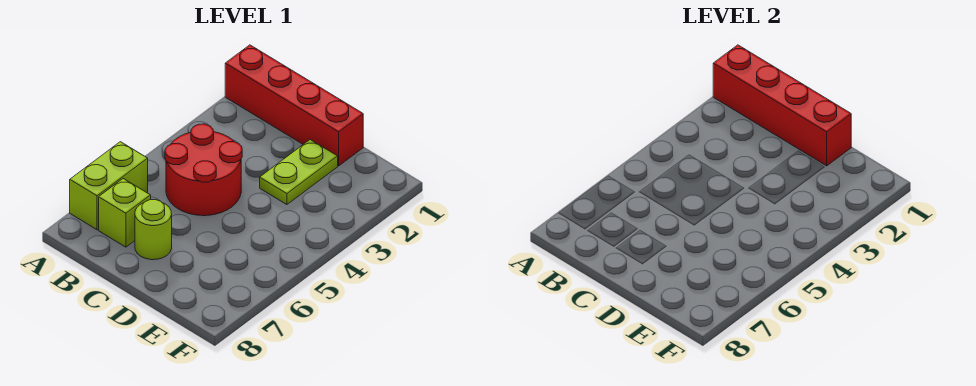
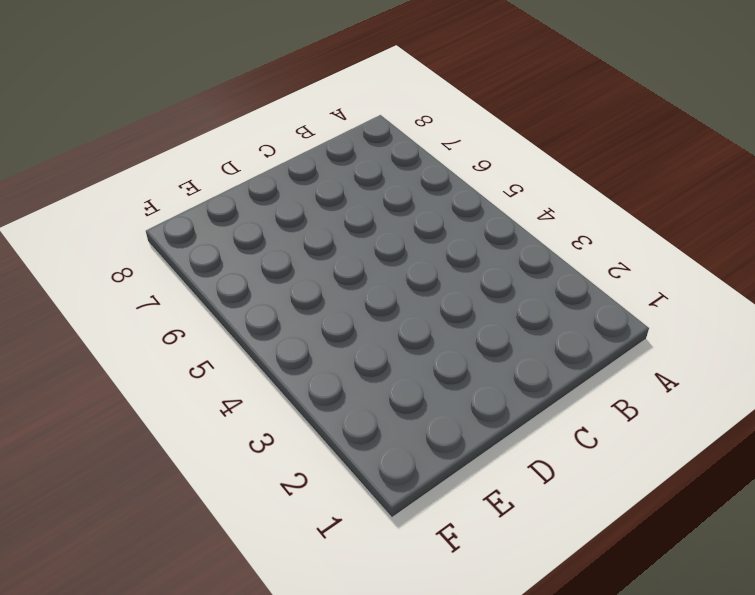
none -> red brick A1:D1 level 1
none -> lime brick A6:A7 level 1

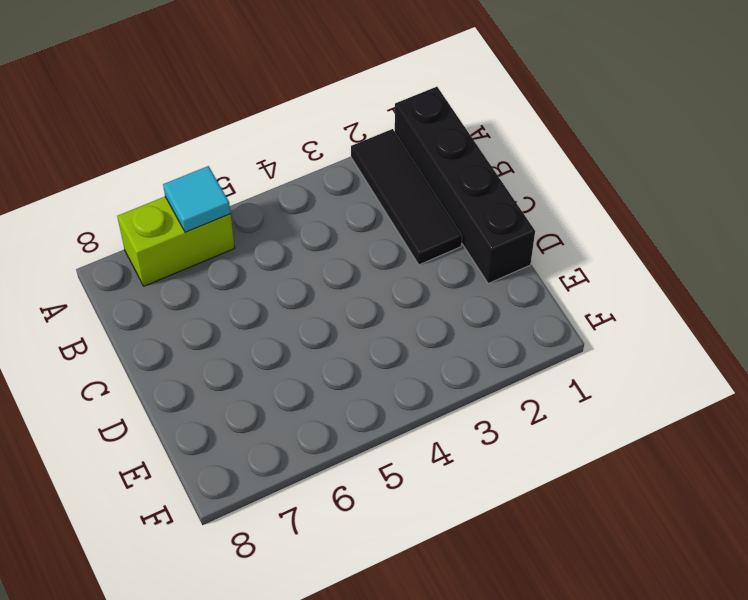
black brick A1:D1 level 1 -> red brick A1:D1 level 1
black tile A2:C2 level 1 -> none
cyan tile A6 level 2 -> none
none -> red round brick B4:C5 level 1
none -> lime brick B7 level 1

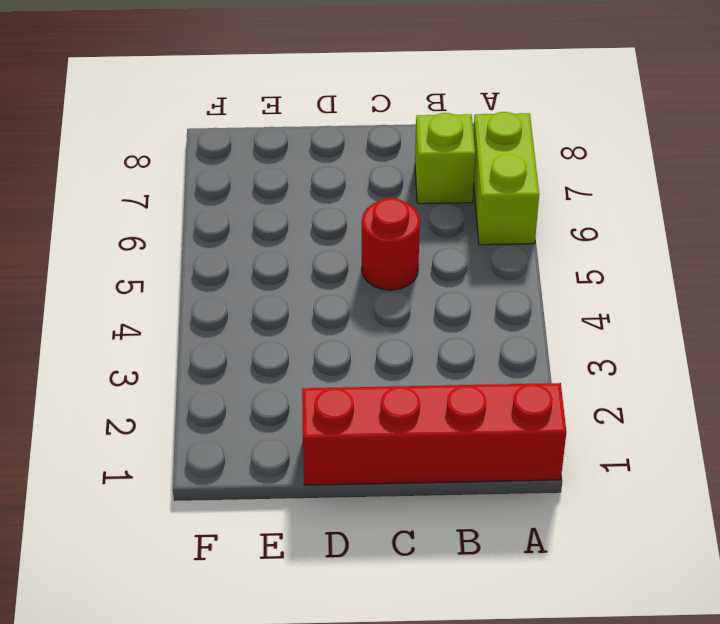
red round brick C5 level 1 -> red round brick B4:C5 level 1
none -> lime round brick C7 level 1
none -> lime plate D2:D3 level 1

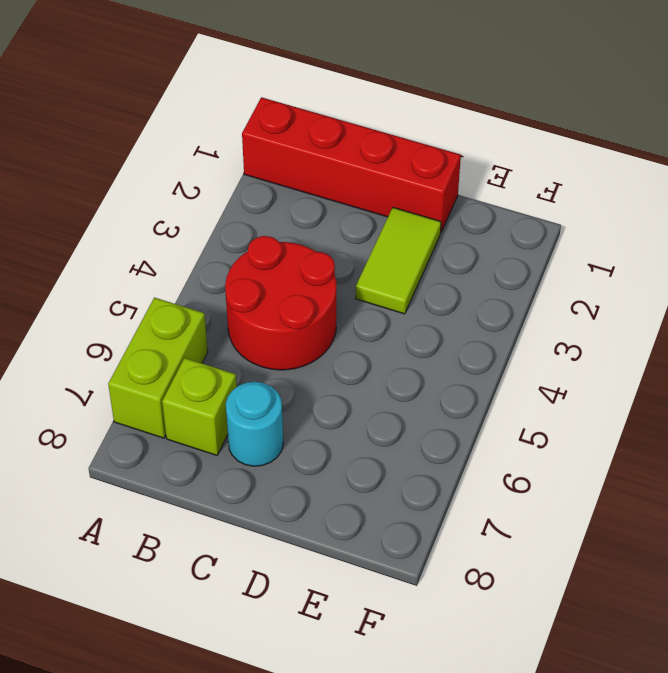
cyan round brick C7 level 1 -> lime round brick C7 level 1
lime tile D2:D3 level 1 -> lime plate D2:D3 level 1
none -> red brick A1:D1 level 2

